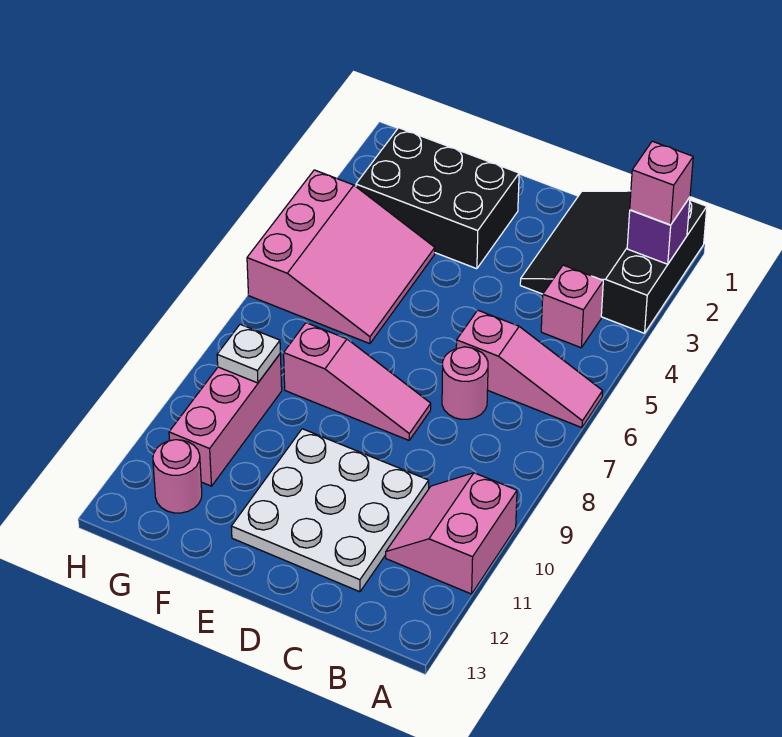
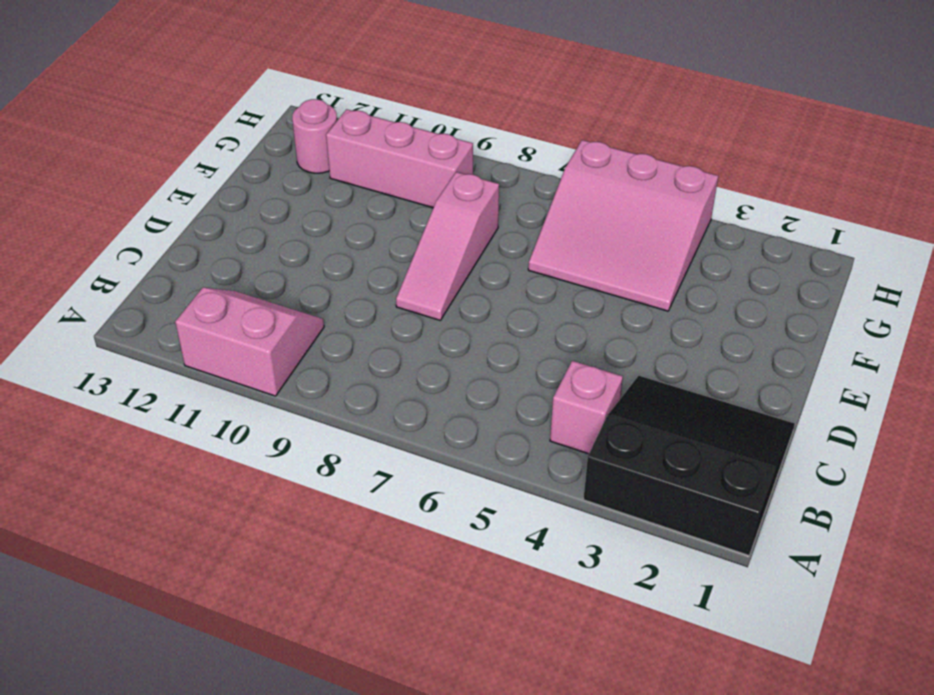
none -> pink slope A6:C6 level 1 top C
none -> pink round brick C7 level 1
none -> white plate C10:E12 level 1

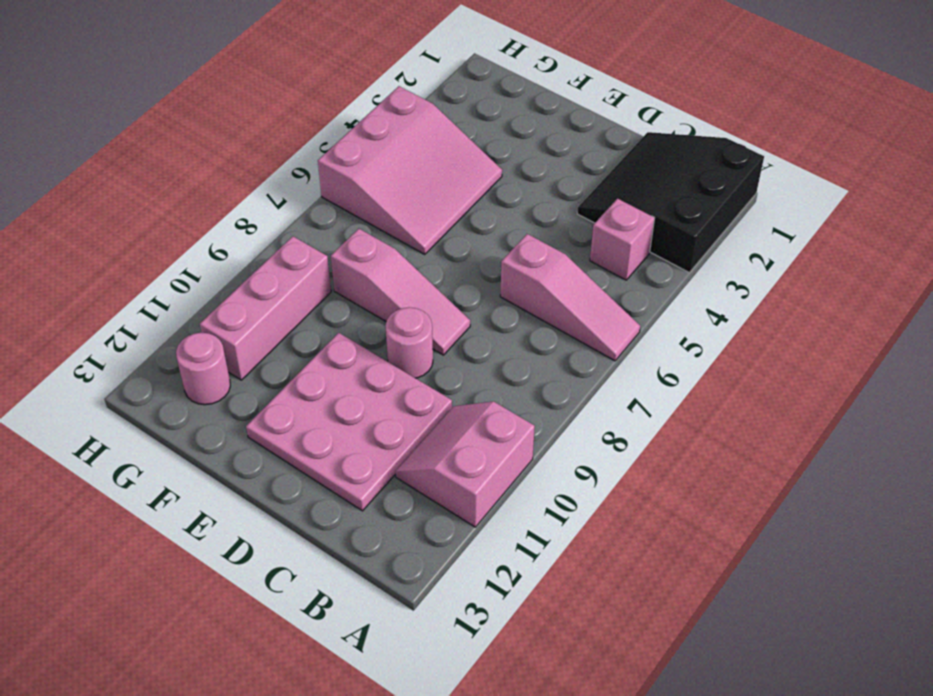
pink plate C10:E12 level 1 -> white plate C10:E12 level 1
pink round brick D9 level 1 -> pink round brick C7 level 1
none -> black brick E2:G3 level 1
none -> purple brick A2 level 2
none -> white plate G9 level 2

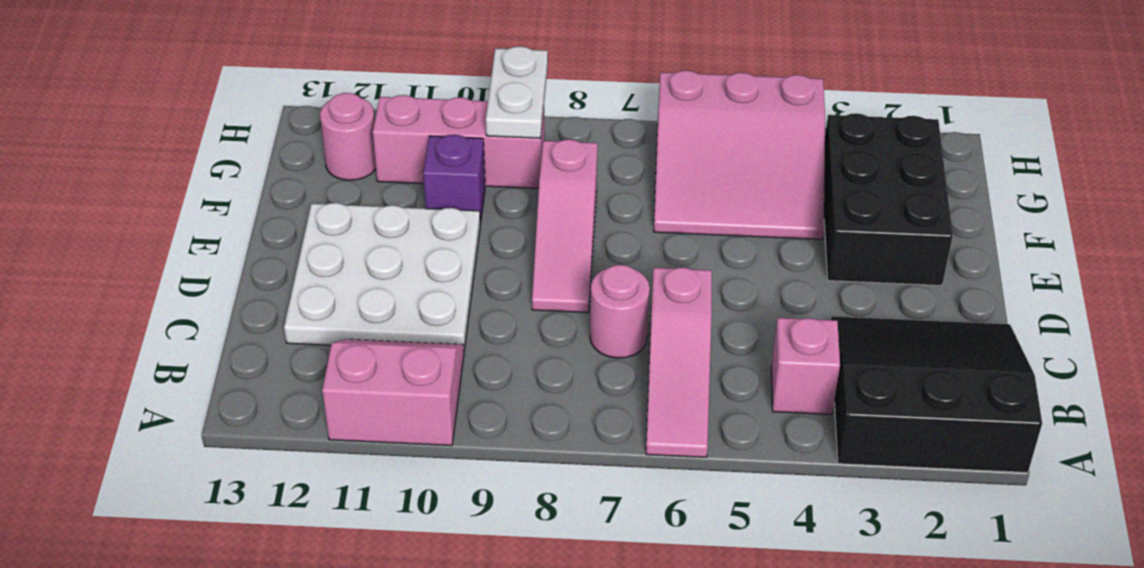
purple brick F10 level 1 -> purple brick A2 level 2
white plate G9:H9 level 2 -> white plate G9 level 2
none -> pink brick A2 level 3

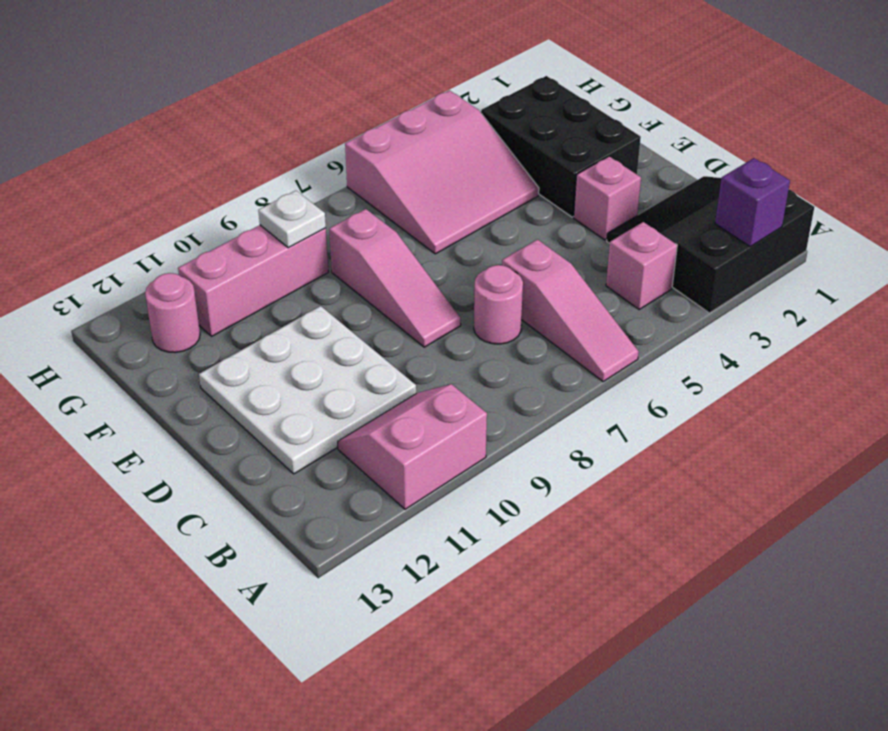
pink brick D3 level 1 -> pink brick A2 level 3

